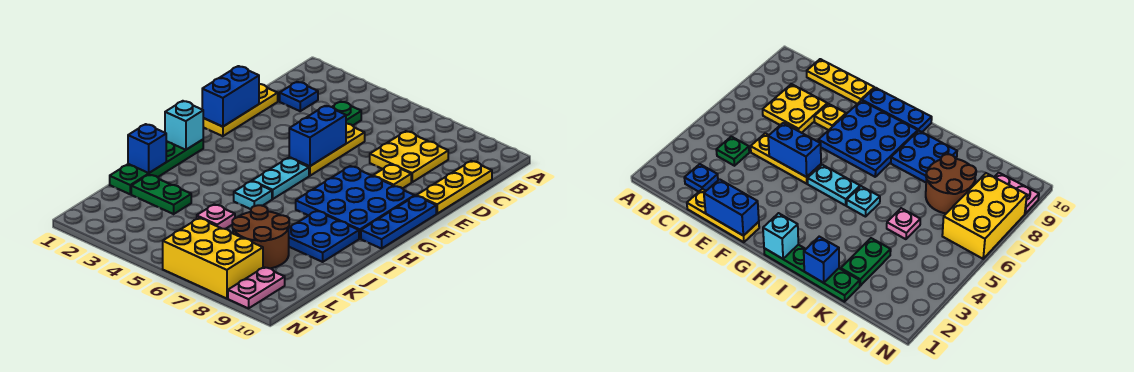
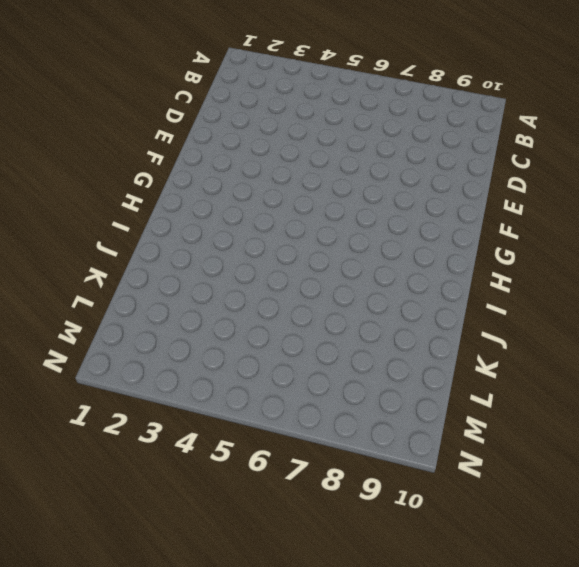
none -> blue plate C2 level 1
none -> green plate C4 level 1
none -> yellow plate C7:D8 level 1

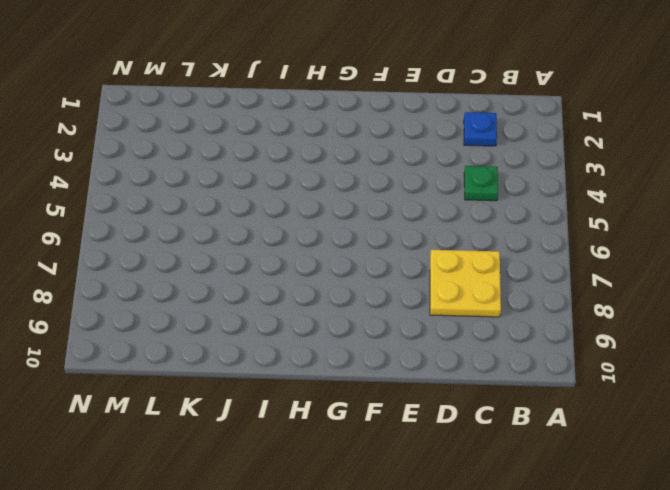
none -> yellow plate C10:E10 level 1
none -> yellow plate D1:F1 level 1
none -> yellow plate D5:F5 level 1

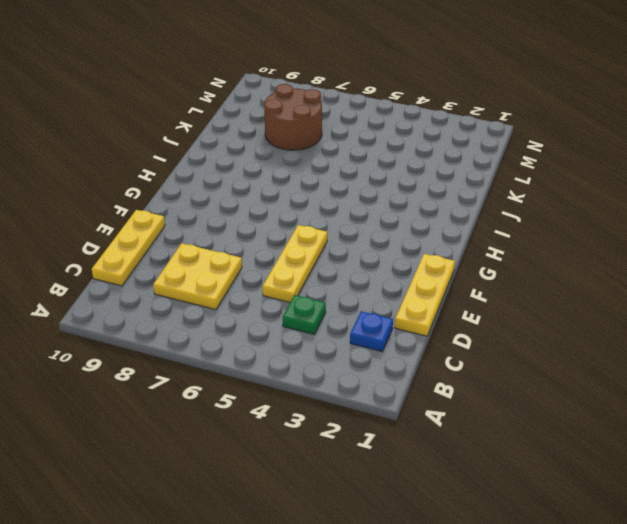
none -> yellow plate E8 level 1
none -> blue plate F7:H9 level 1
none -> blue plate F10:H10 level 1

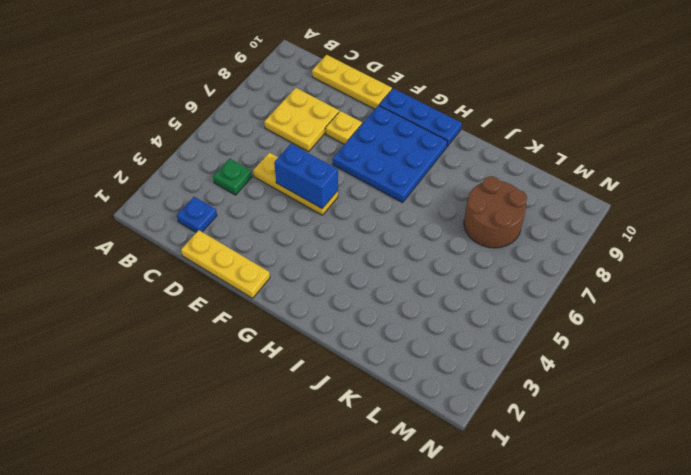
none -> cyan plate G5:H5 level 1
none -> green plate H1:K1 level 1
none -> cyan plate I5 level 1

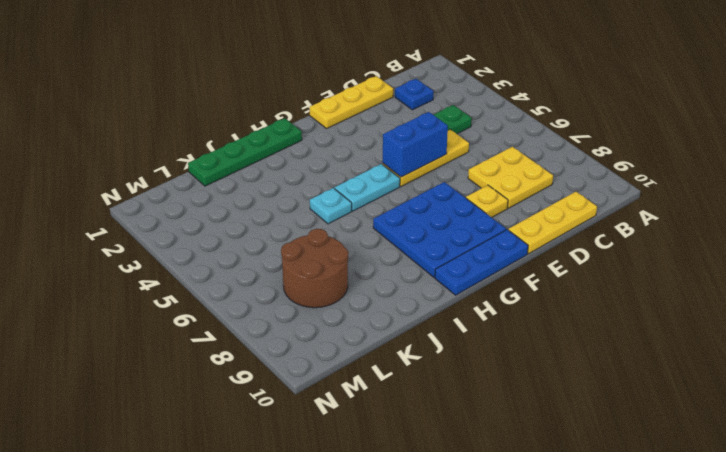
none -> blue plate I8:J9 level 1
none -> green plate K2:K3 level 1
none -> pink plate K5 level 1

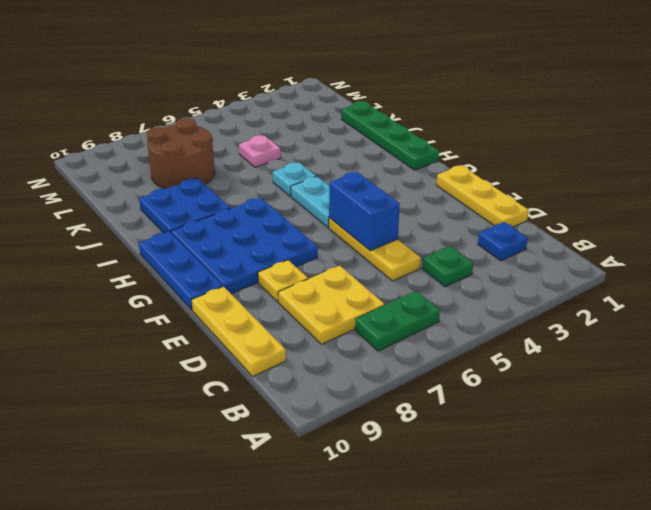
green plate B6:B7 level 1 -> green plate K2:K3 level 1
none -> yellow brick M6:N8 level 1
none -> pink plate M9:N9 level 1
none -> blue brick E1:F1 level 2

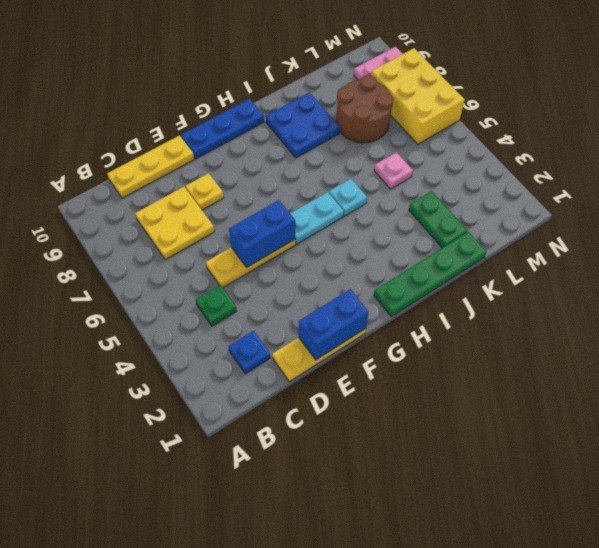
none -> blue plate F7:H9 level 1
none -> cyan brick H1 level 2
none -> blue brick J1 level 2

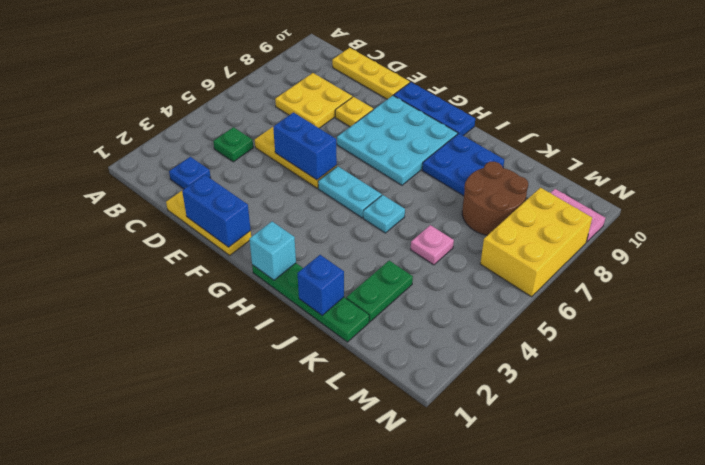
cyan plate F7:H9 level 1 -> blue plate F7:H9 level 1

